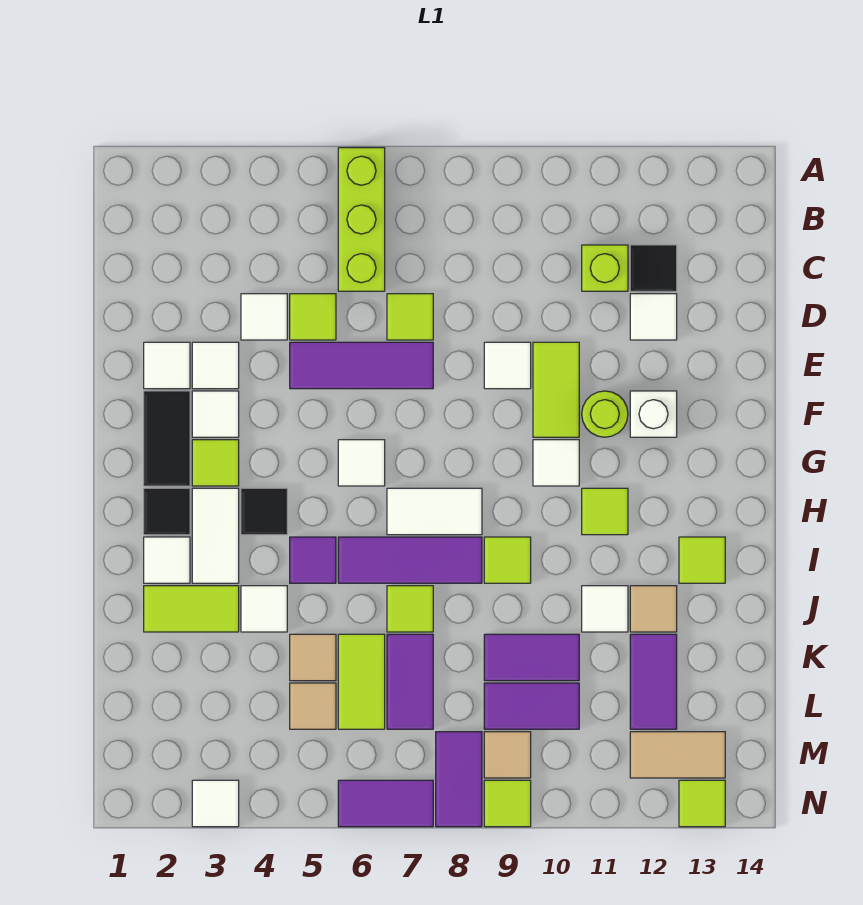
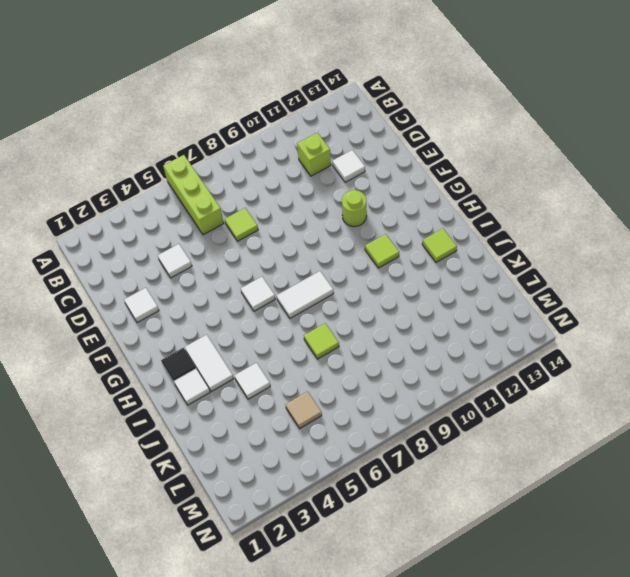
none -> black tile C12 level 1
none -> lime tile D5 level 1
none -> white tile E3 level 1
none -> purple tile E5:E7 level 1

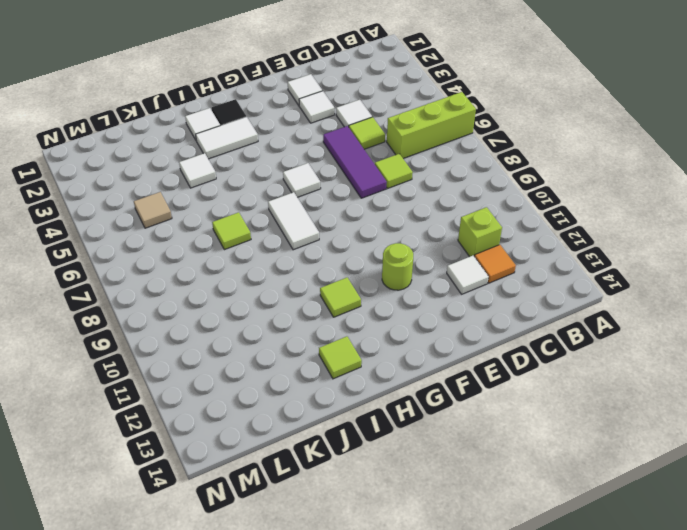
orange tile C12 level 1 -> black tile C12 level 1
none -> white tile E9 level 1
none -> lime tile E10:F10 level 1
none -> black tile F2:G2 level 1
none -> white tile F3 level 1

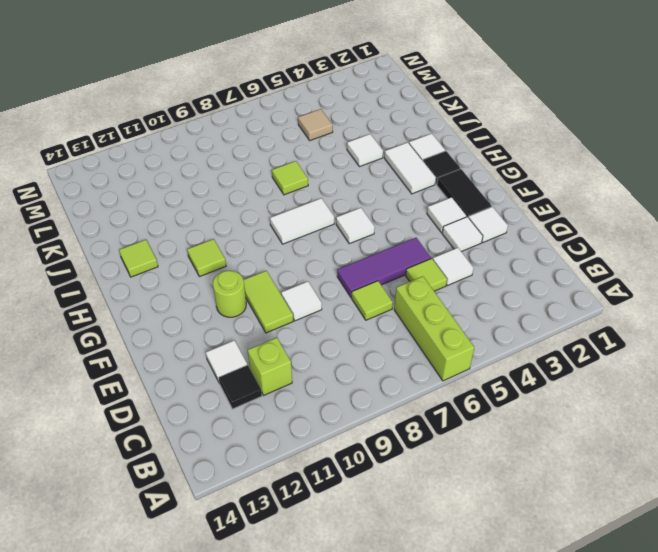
none -> white brick F12 level 1
none -> lime tile G3 level 1
none -> white tile G10 level 1
none -> black tile H4 level 1

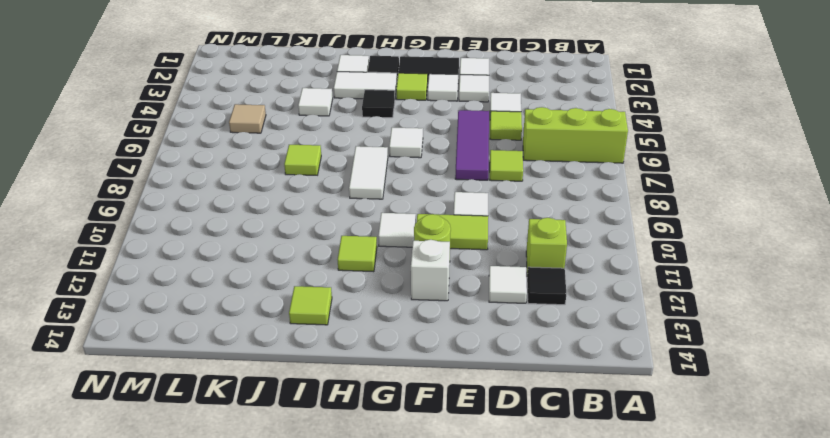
none -> purple tile I5 level 1
none -> purple tile I6:I8 level 1
none -> lime tile I9 level 1
none -> lime tile J2:J3 level 1

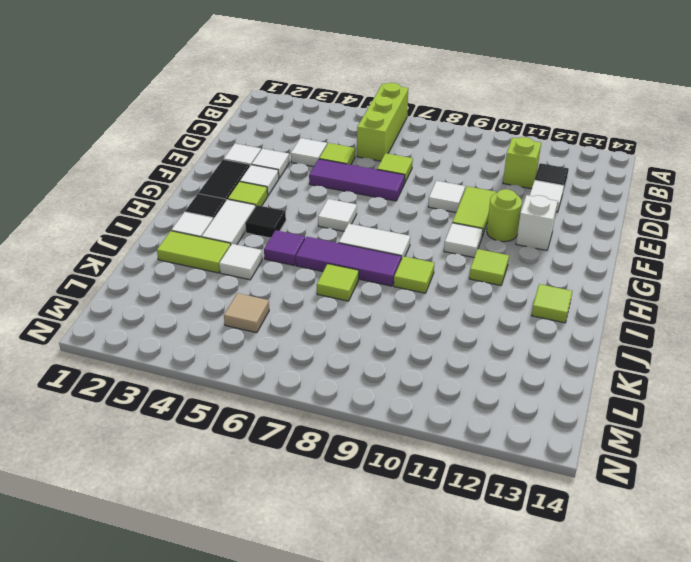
none -> white tile J11 level 1
none -> tan tile J12 level 1
none -> tan tile K5 level 1
none -> lime tile K6:L6 level 1

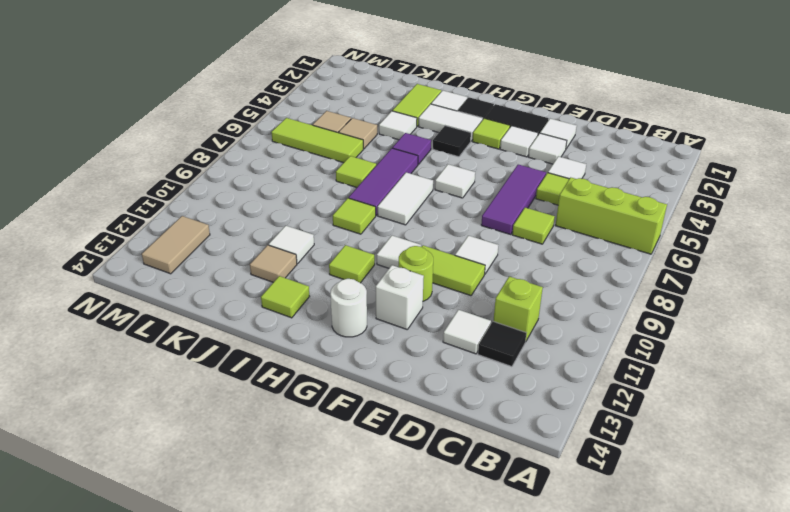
white round brick G13 level 1 -> none
lime tile K6:M6 level 1 -> lime tile K6:L6 level 1
none -> purple tile K7:L7 level 1
none -> purple tile K9:K10 level 1
none -> purple tile K12:L12 level 1
none -> purple tile L9:L10 level 1

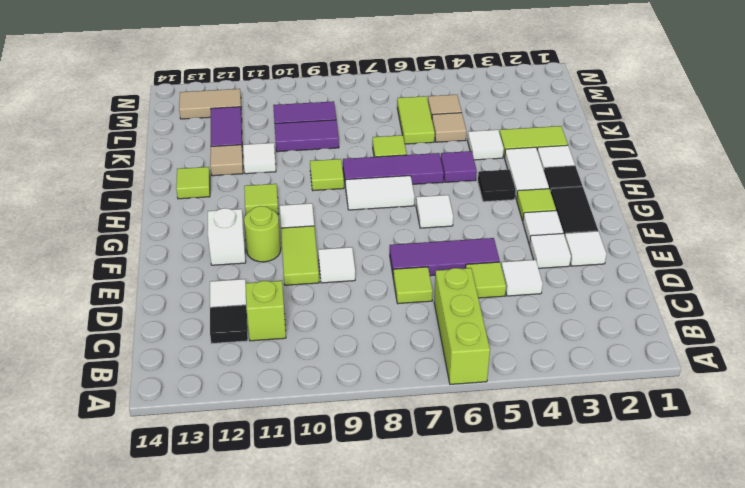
none -> purple tile K7:L7 level 1
none -> purple tile M8:N8 level 1
none -> tan tile M9 level 1
none -> white tile N3 level 1

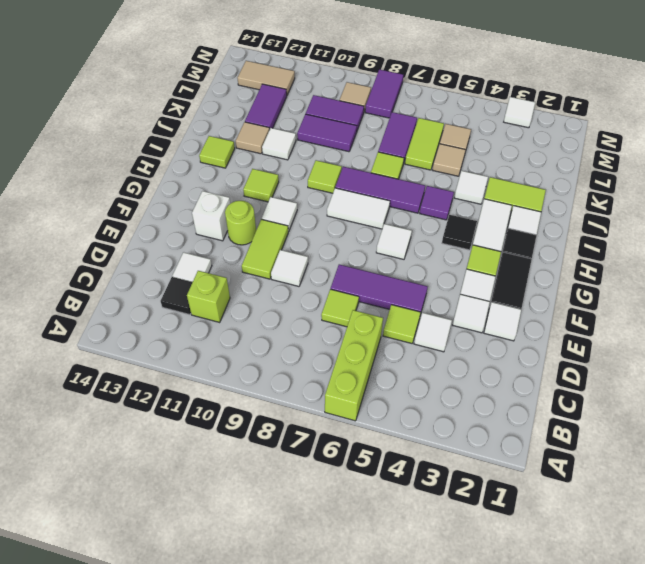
none -> purple tile N6:N7 level 1
none -> lime tile N9 level 1
none -> lime tile N13 level 1

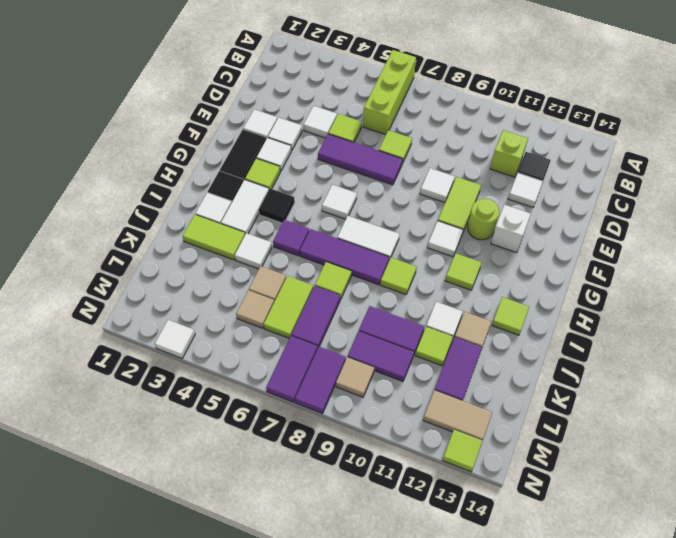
lime tile K11 level 1 -> lime tile N9 level 1
purple tile M7:N7 level 1 -> purple tile N6:N7 level 1

